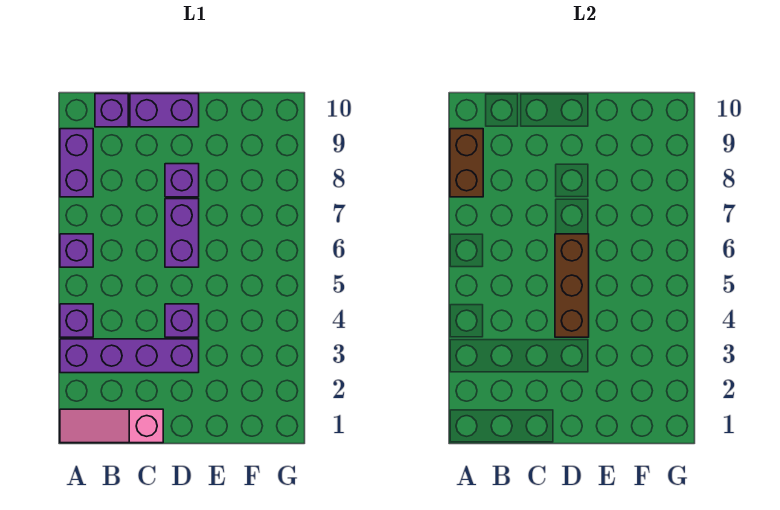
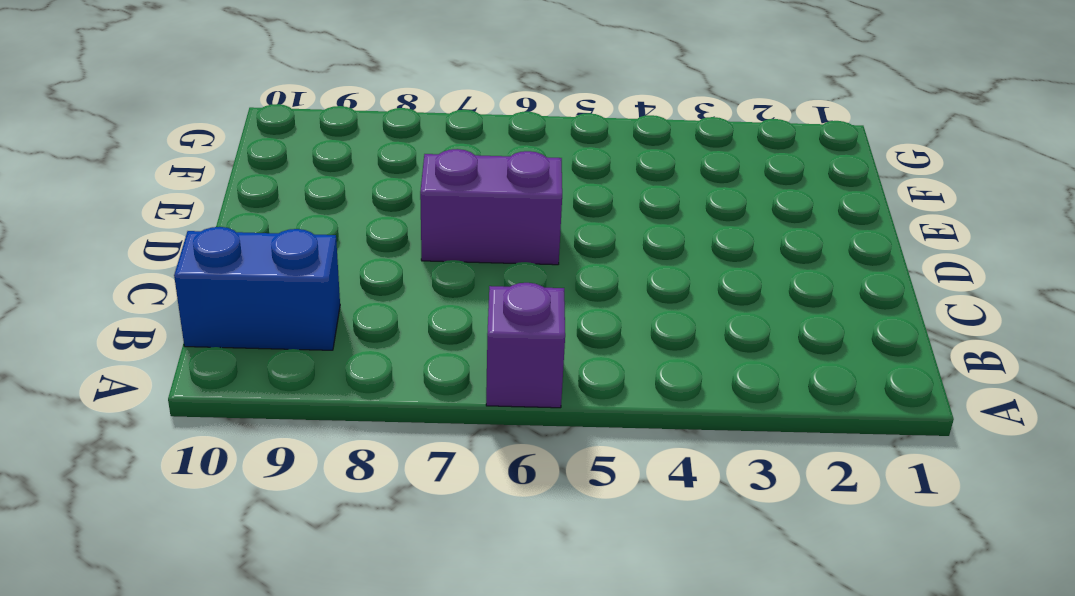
blue brick B9:B10 level 1 -> purple brick B10 level 1
none -> pink slope A1:C1 level 1 top C
none -> purple brick A3:D3 level 1
none -> purple brick A4 level 1

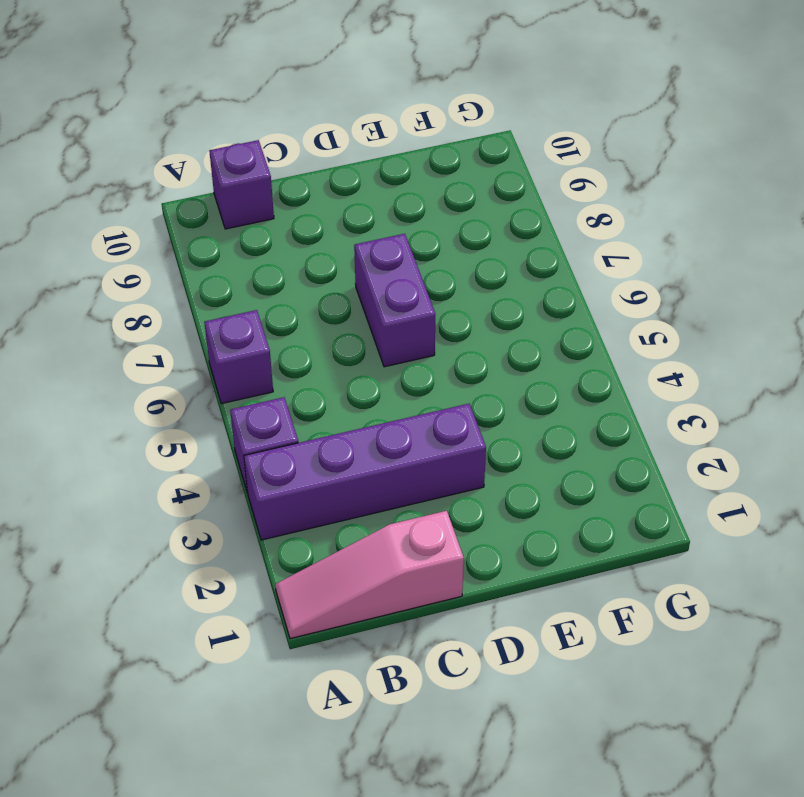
none -> purple brick A8:A9 level 1
none -> purple brick C10:D10 level 1
none -> purple brick D4 level 1

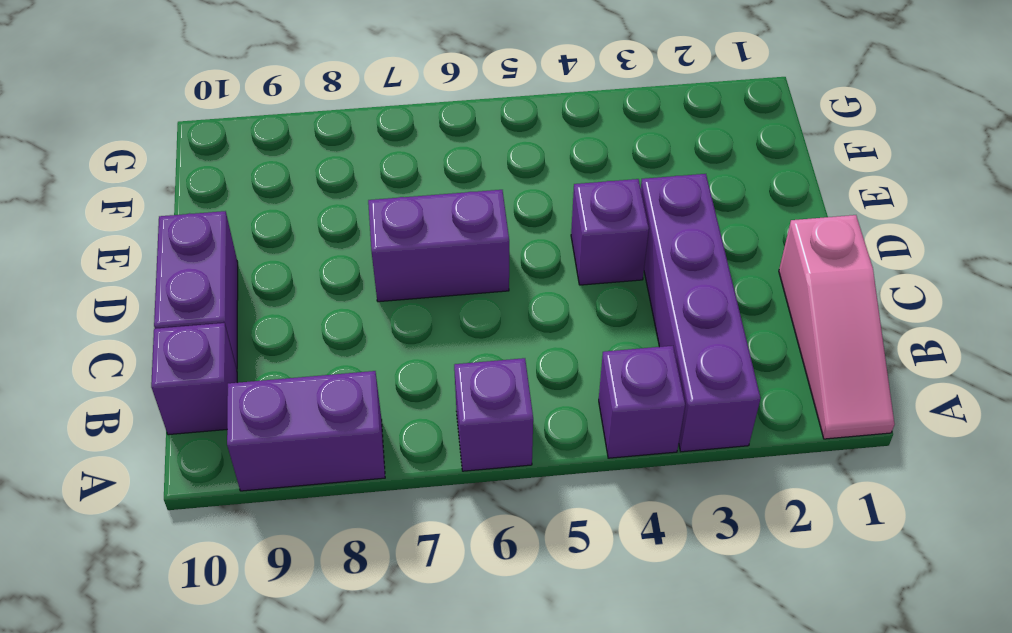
none -> purple brick D8 level 1
none -> brown brick A8:A9 level 2
none -> brown brick D4:D6 level 2

